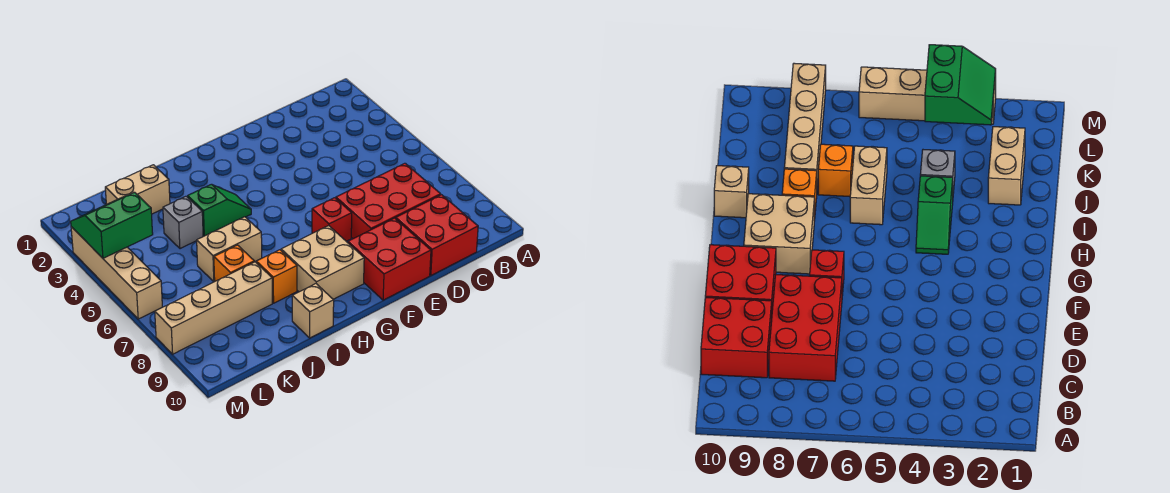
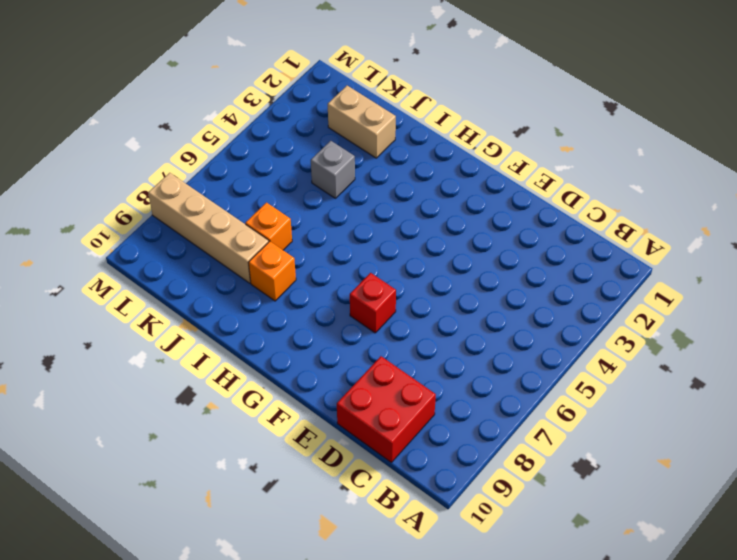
none -> red brick C7:E8 level 1
none -> red brick E9:F10 level 1
none -> tan brick G8:H9 level 1

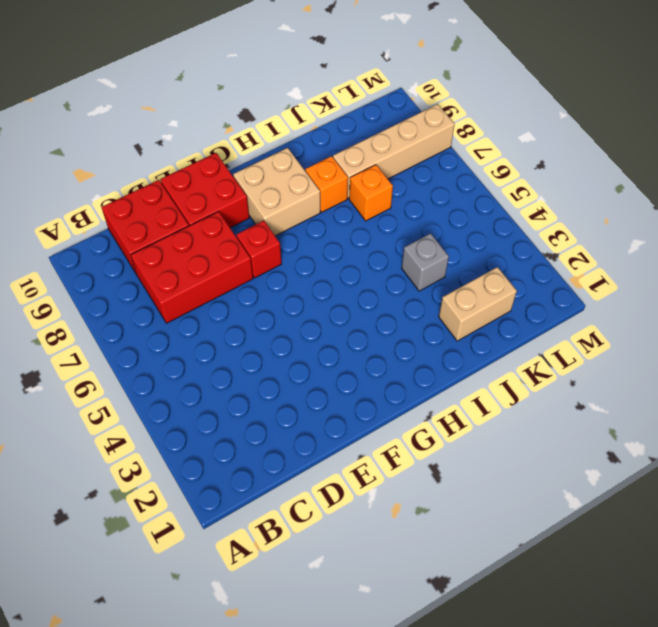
none -> green slope H4:I4 level 1 top I
none -> tan brick I6:J6 level 1
none -> tan brick I10 level 1

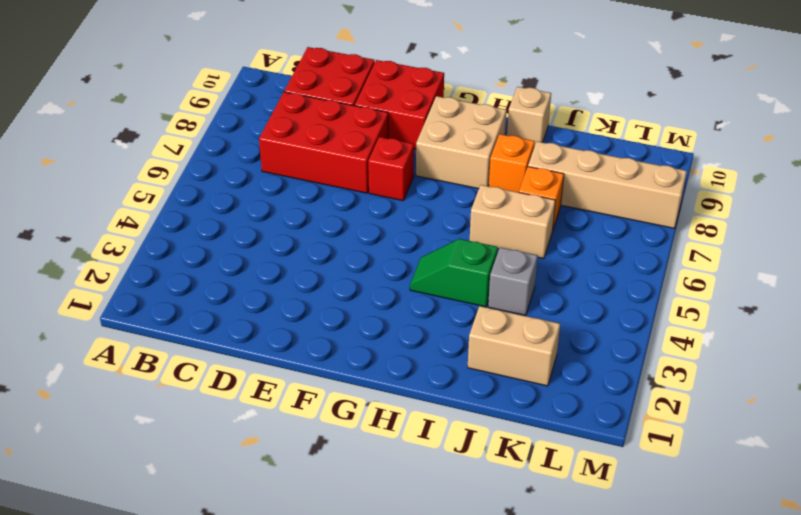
none -> tan brick M3:M6 level 1
none -> green slope L3:M4 level 2 top 4

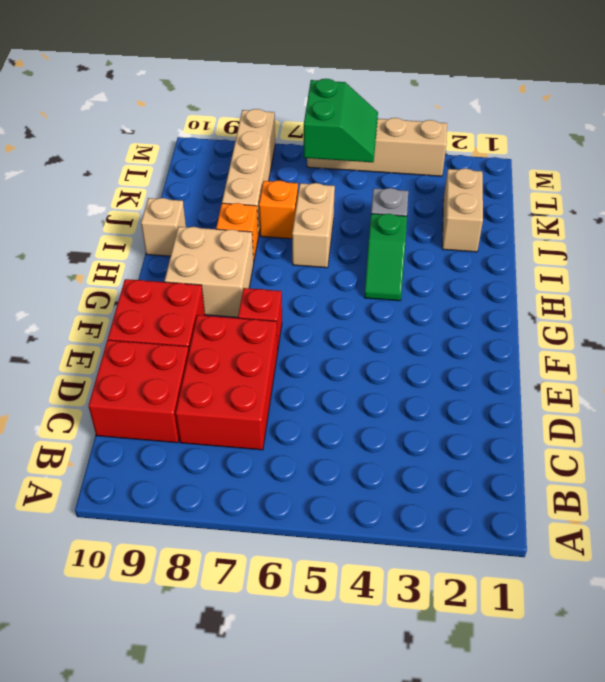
green slope L5:M6 level 2 top 6 -> green slope L3:M4 level 2 top 4

